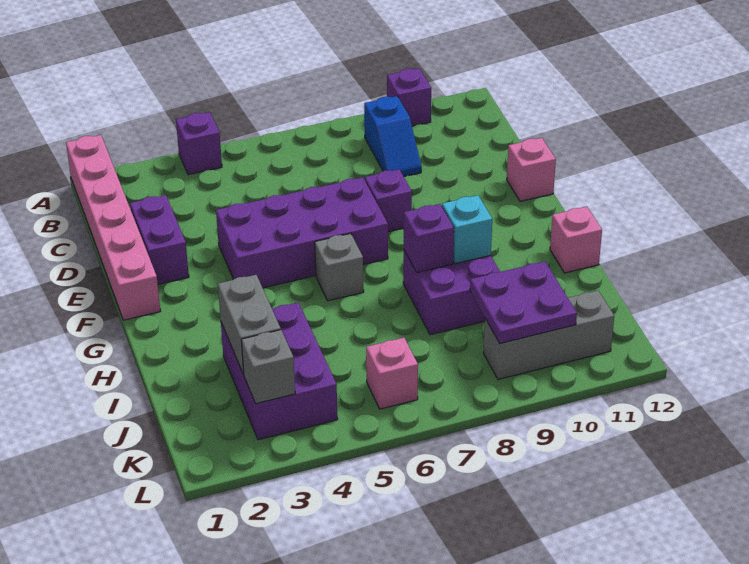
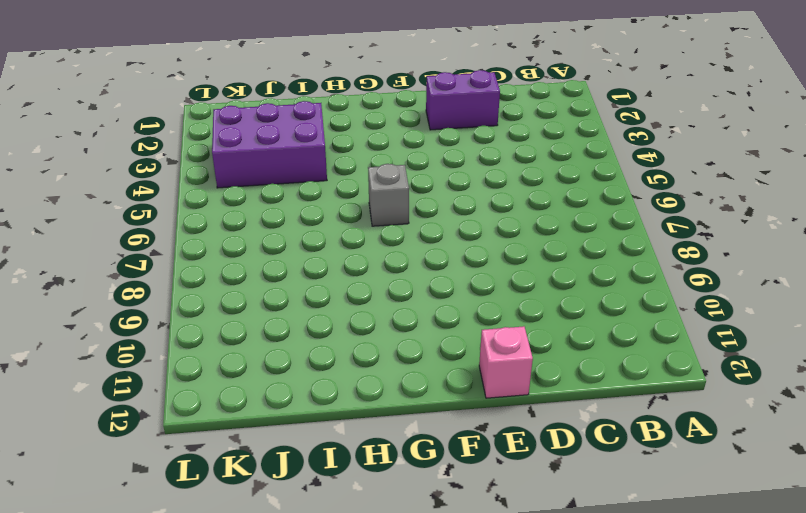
none -> pink brick A1:F1 level 1
none -> purple brick A4 level 1
none -> purple brick A10 level 1

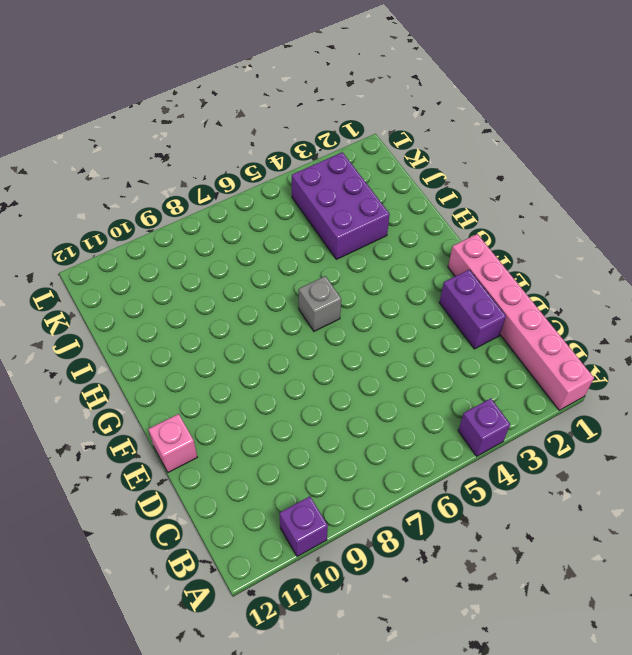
none -> blue slope B9:C9 level 1 top B
none -> purple brick E4:F7 level 1
none -> purple brick E8 level 1

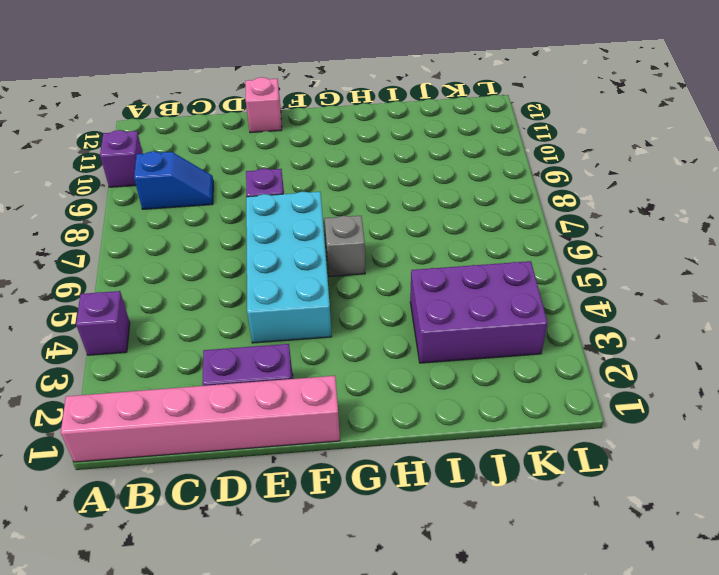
cyan brick E4:F7 level 1 -> purple brick E4:F7 level 1
none -> purple brick H8:I9 level 1
none -> pink brick H12 level 1
none -> pink brick K6 level 1

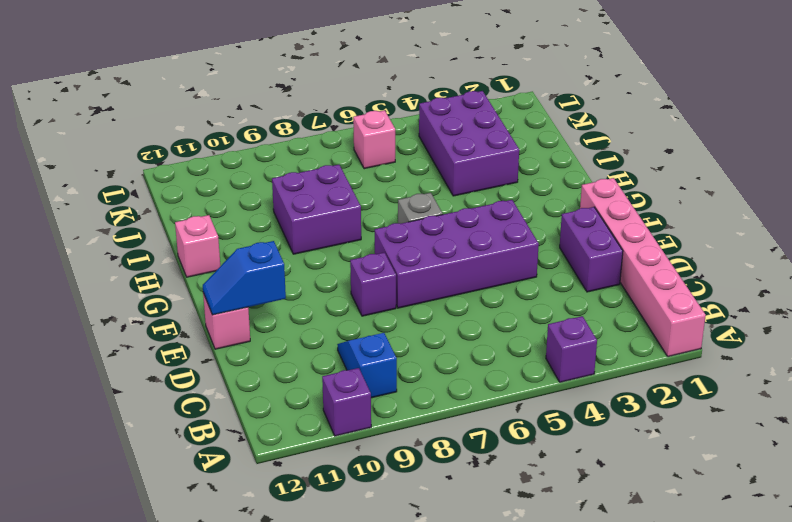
blue slope E11:E12 level 2 top 11 -> none
none -> grey brick K9:K11 level 1
none -> purple brick H8 level 2
none -> cyan brick H9 level 2

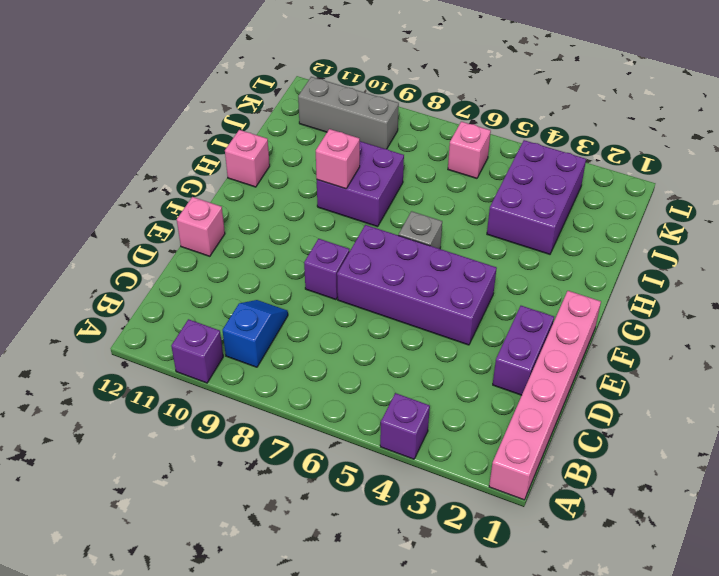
pink brick H9 level 2 -> cyan brick H9 level 2
none -> purple brick H8 level 2
none -> grey brick I3:J3 level 2
none -> purple plate J9:K10 level 2

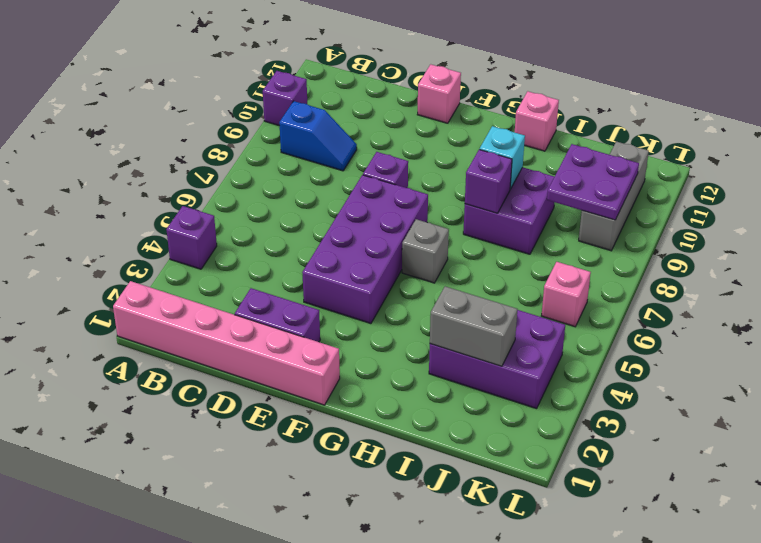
none -> grey brick K3 level 2

